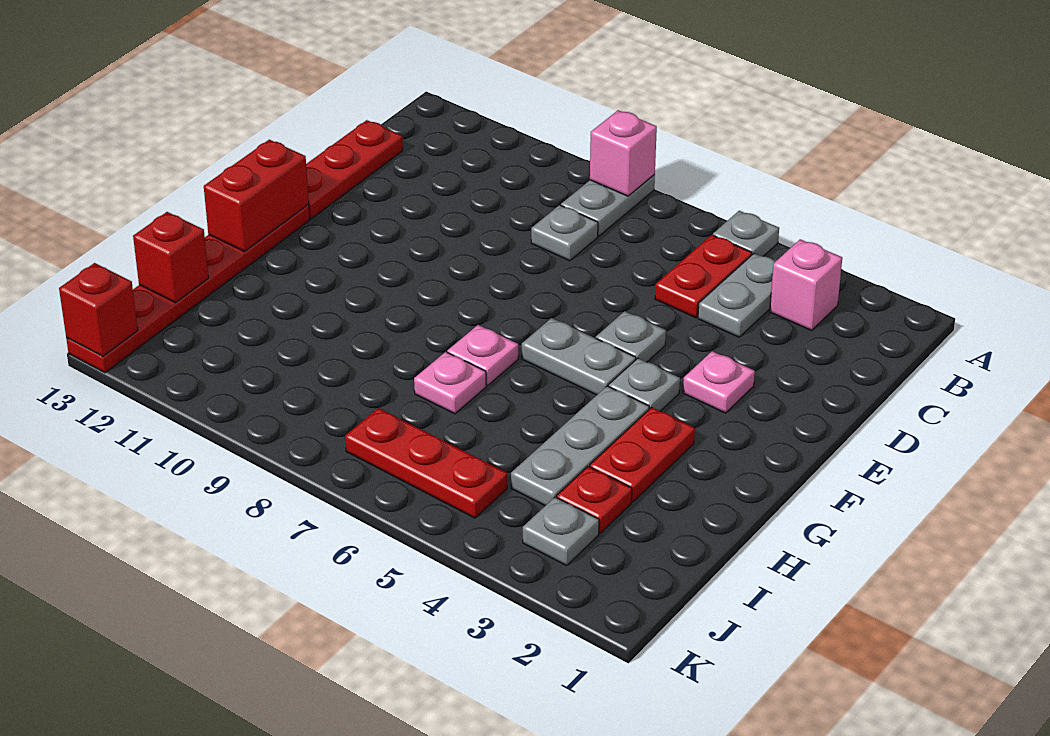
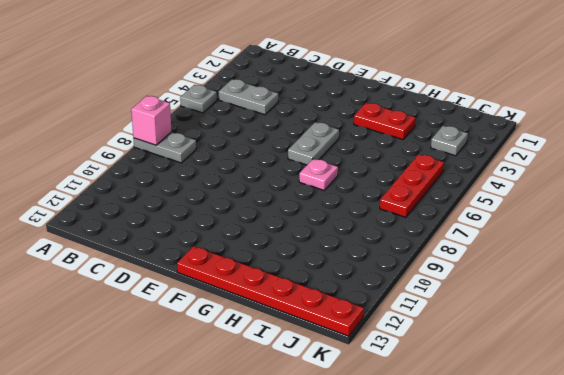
none -> pink brick B3 level 1
none -> red plate B5:C5 level 1
none -> grey plate C8 level 1

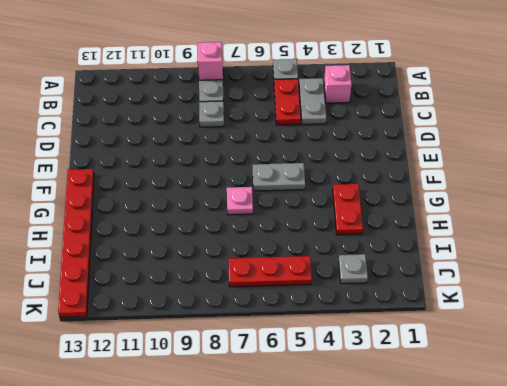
none -> red plate C13:E13 level 1
none -> pink plate E3 level 1
none -> grey plate E5 level 1

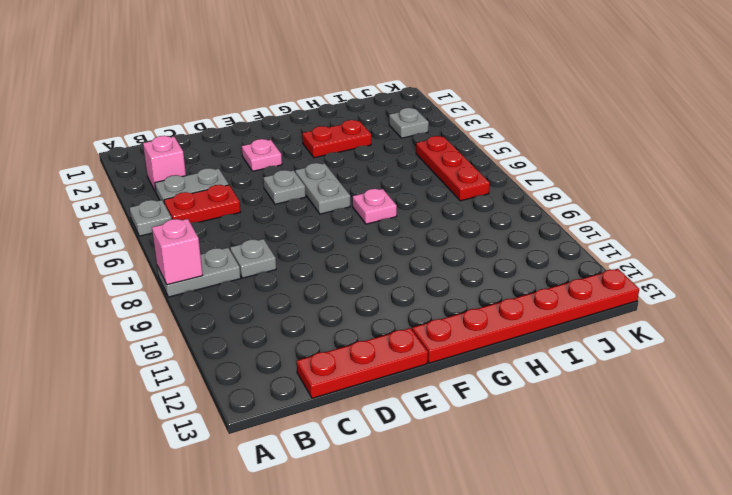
none -> grey plate F4 level 1
none -> grey plate G4:I4 level 1
none -> pink plate H7 level 1

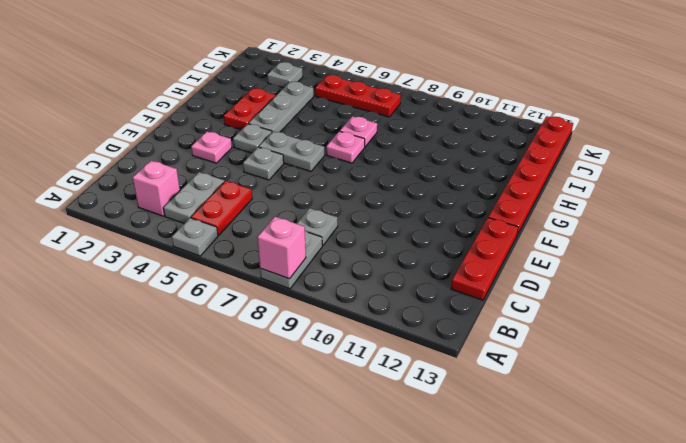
none -> red plate I3 level 1
none -> red brick F13:G13 level 2
none -> red brick I13 level 2

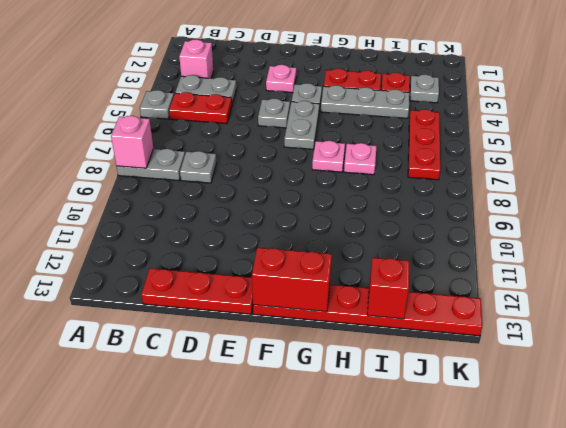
none -> red brick K13 level 2

